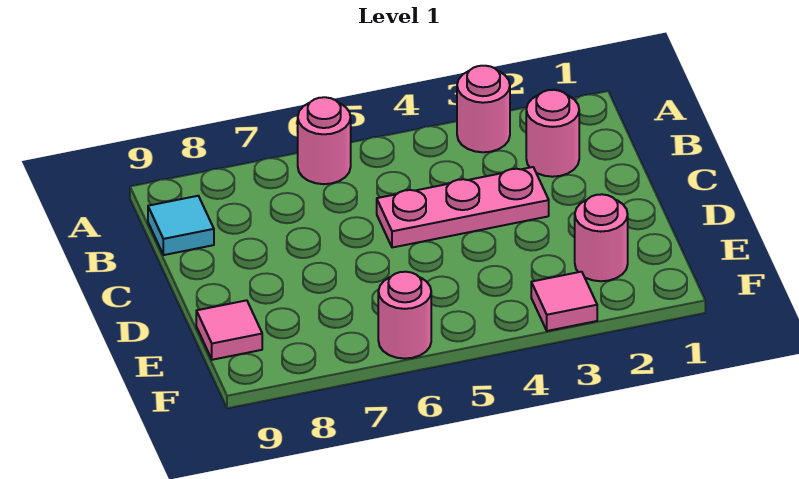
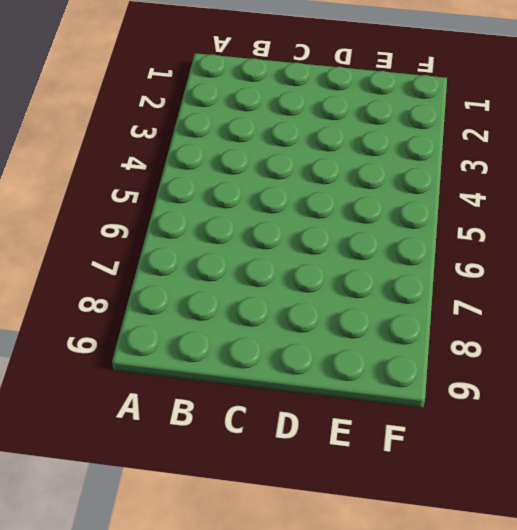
none -> pink round brick A3 level 1
none -> pink round brick A6 level 1

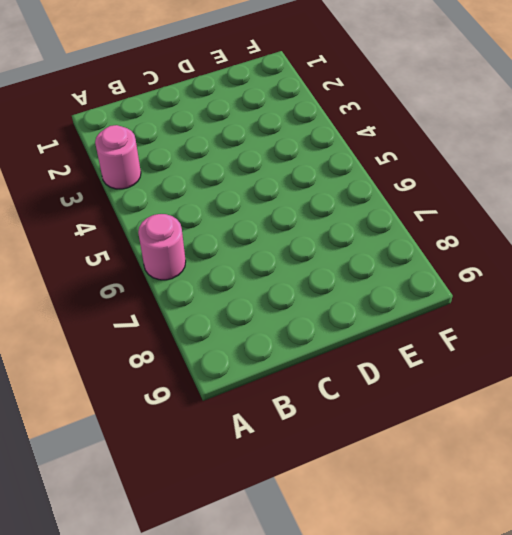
none -> pink round brick B2 level 1
none -> cyan tile B9 level 1

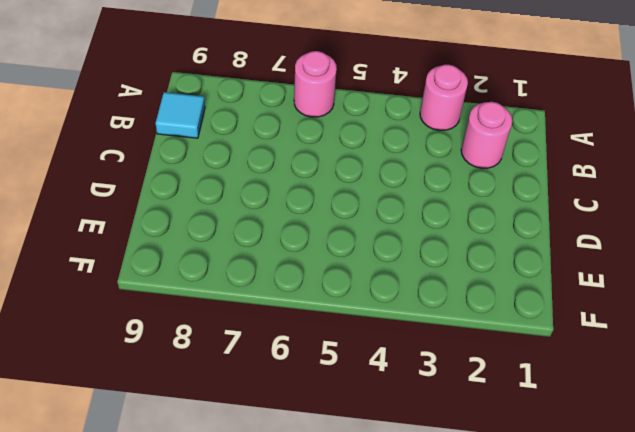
none -> pink plate C3:C5 level 1
none -> pink round brick E2 level 1

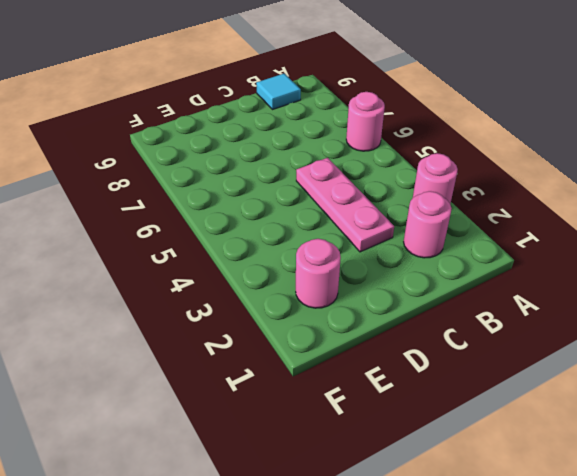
none -> pink tile E9 level 1
none -> pink tile F3 level 1

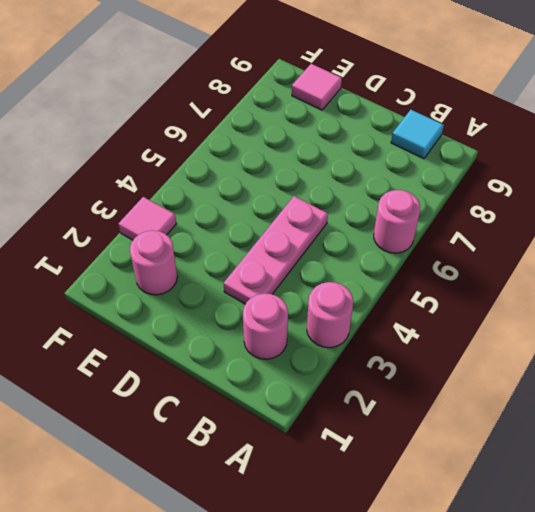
none -> pink round brick F6 level 1

